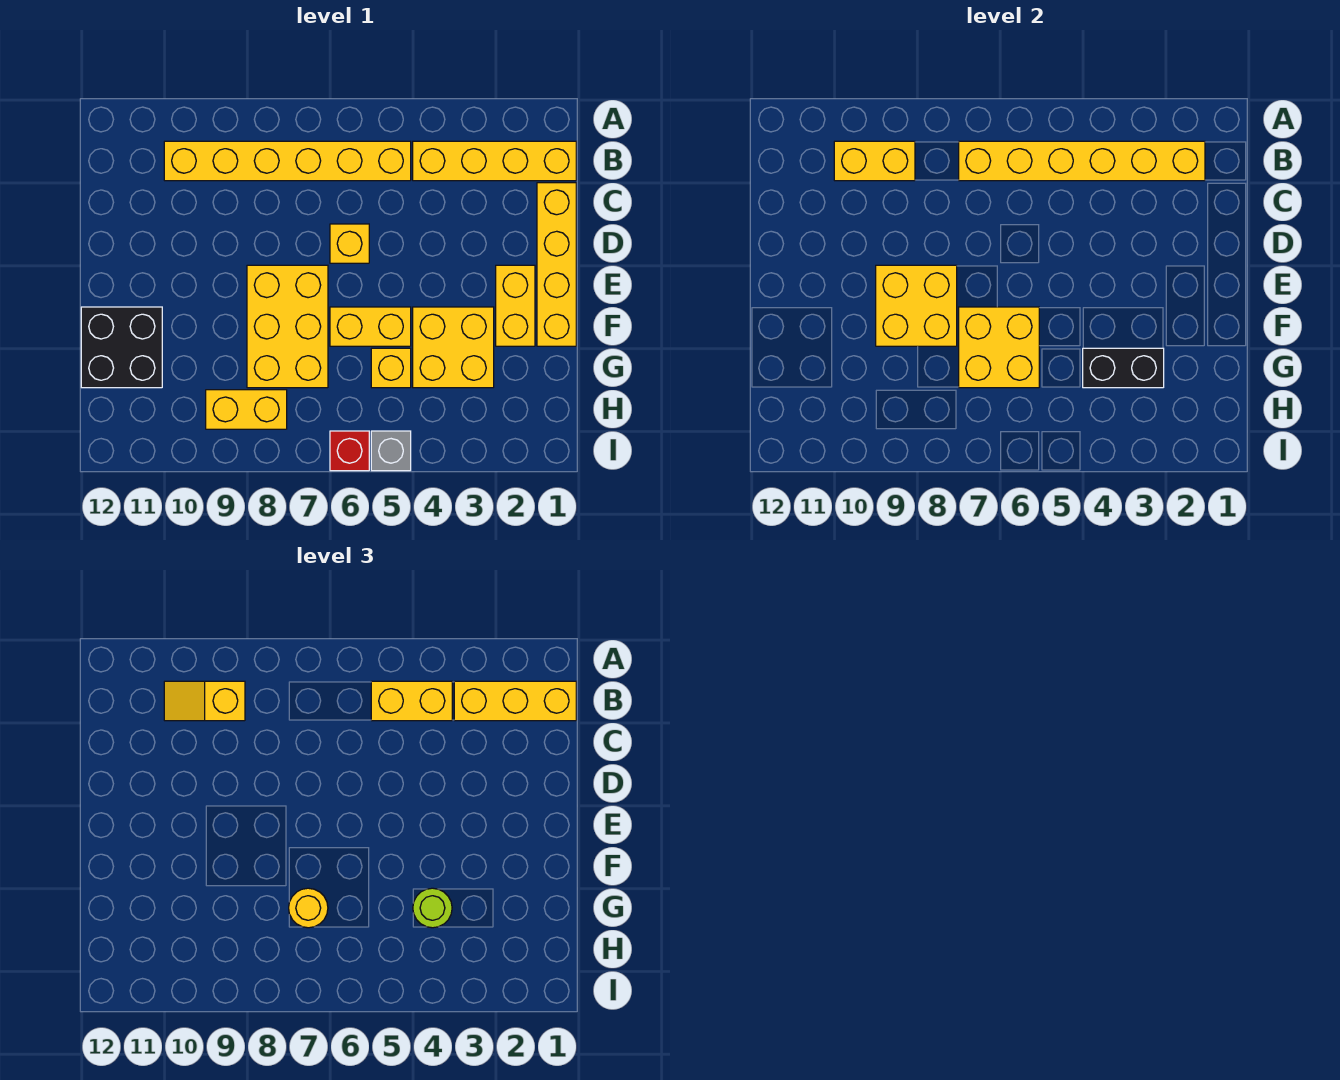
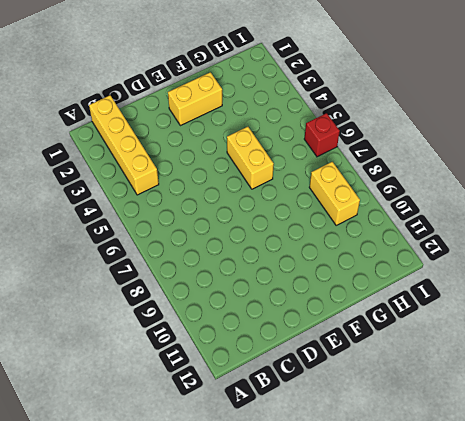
none -> yellow brick B5:B10 level 1
none -> yellow brick C1:F1 level 1
none -> yellow brick D6 level 1

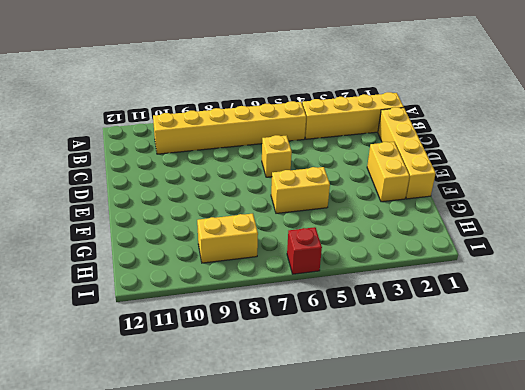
none -> yellow brick E7:G8 level 1
none -> yellow brick F3:G4 level 1
none -> black brick F11:G12 level 1

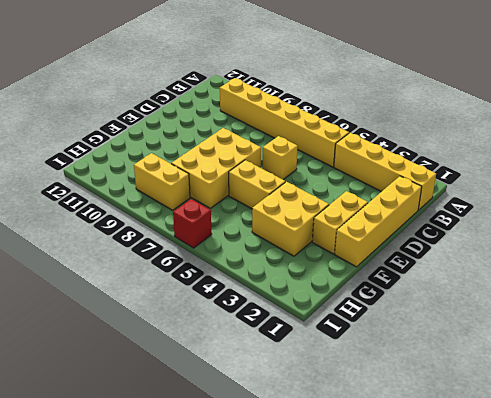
none -> black brick F11:G12 level 1
none -> yellow brick G5 level 1
none -> grey brick I5 level 1

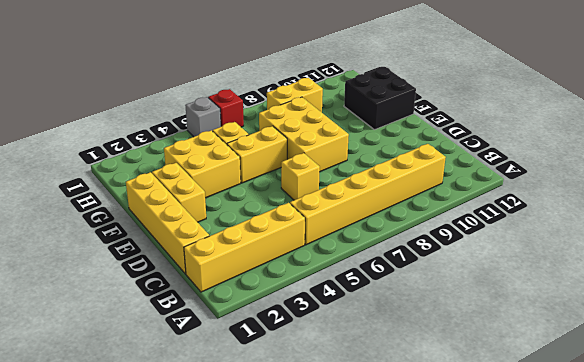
none -> yellow brick B2:B7 level 2
none -> yellow brick B9:B10 level 2
none -> yellow brick E8:F9 level 2

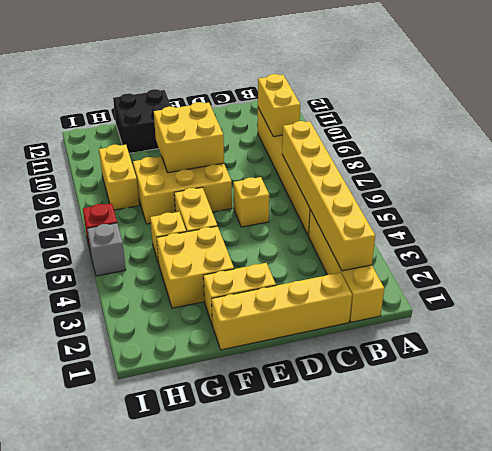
none -> yellow brick F6:G7 level 2
none -> black brick G3:G4 level 2
none -> yellow brick B1:B3 level 3

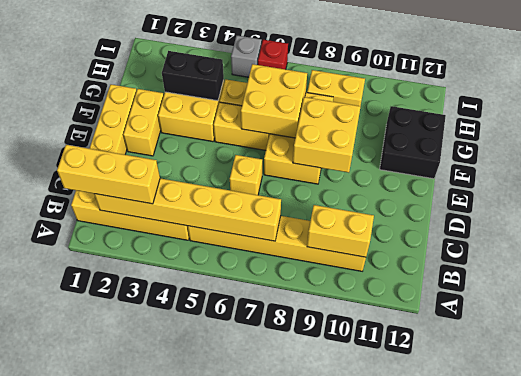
none -> yellow brick B4:B5 level 3
none -> yellow slope B9:B10 level 3 top 9
none -> lime round brick G4 level 3

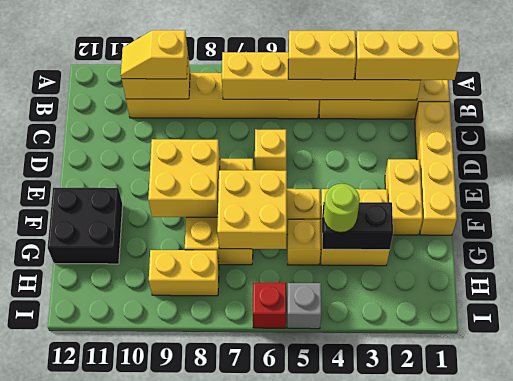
none -> yellow round brick G7 level 3

